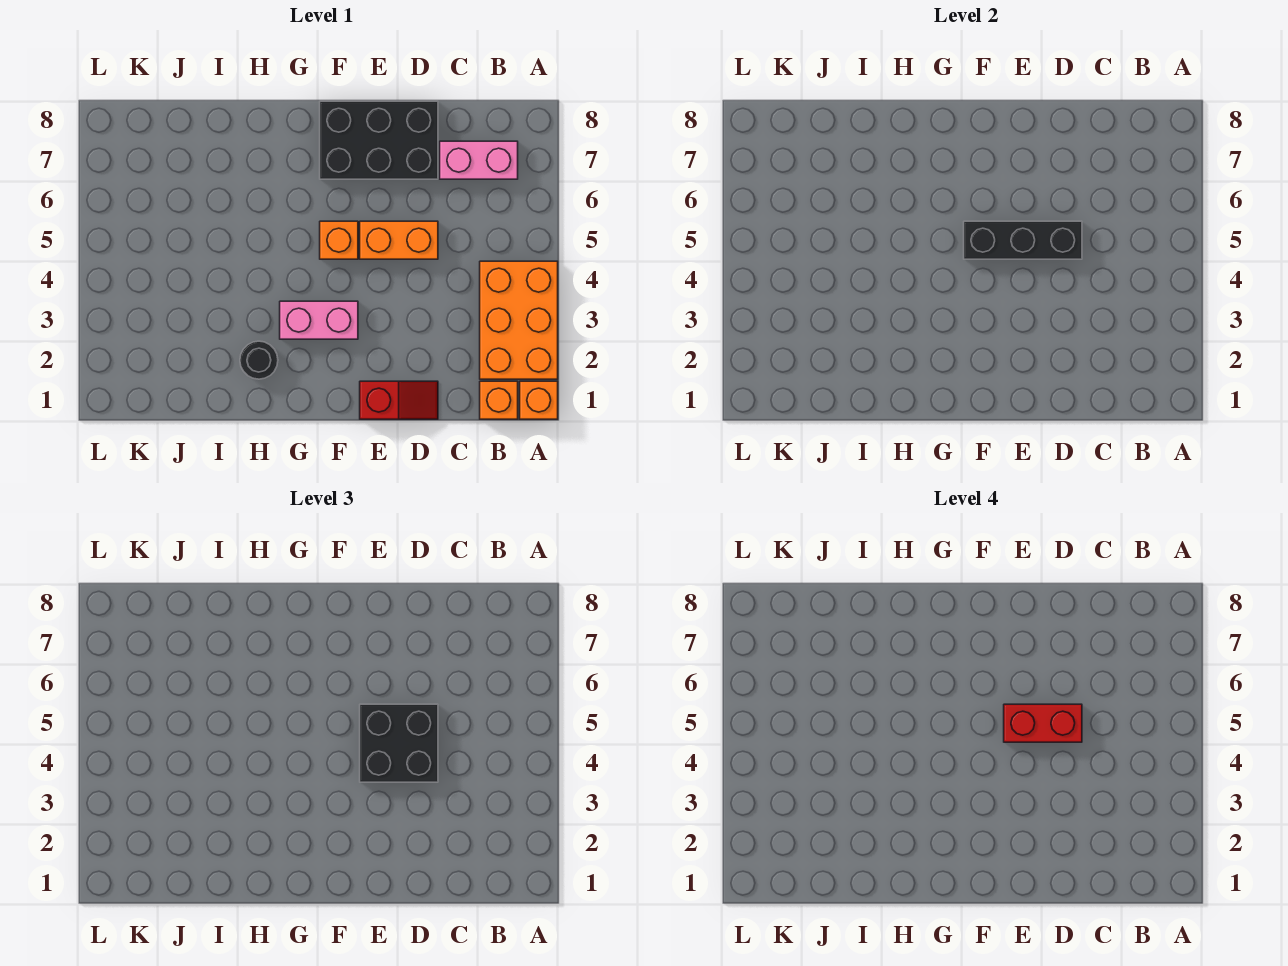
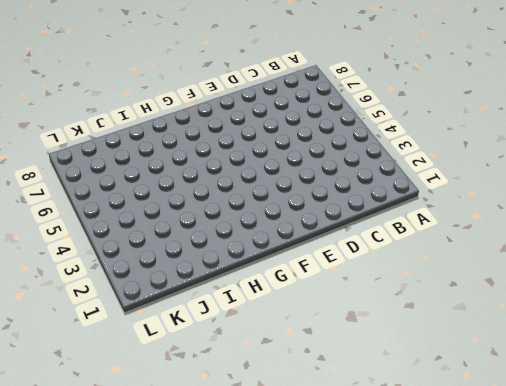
none -> orange brick A1 level 1
none -> orange brick A2:B4 level 1
none -> orange brick B1 level 1

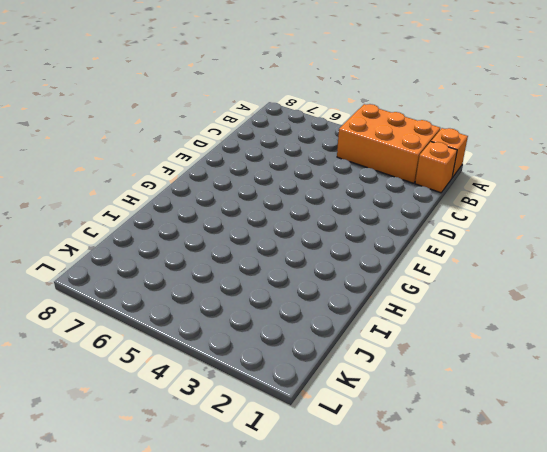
none -> pink brick B7:C7 level 1
none -> red slope D1:E1 level 1 top E
none -> orange brick D5:E5 level 1

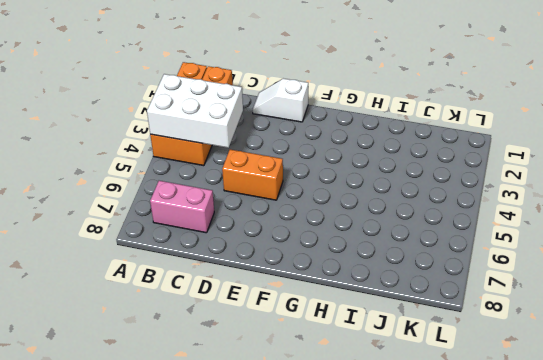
white brick A3:C4 level 2 -> none
white slope D1:E1 level 1 top E -> red slope D1:E1 level 1 top E
none -> black brick D7:F8 level 1
none -> pink brick F3:G3 level 1
none -> orange brick F5 level 1

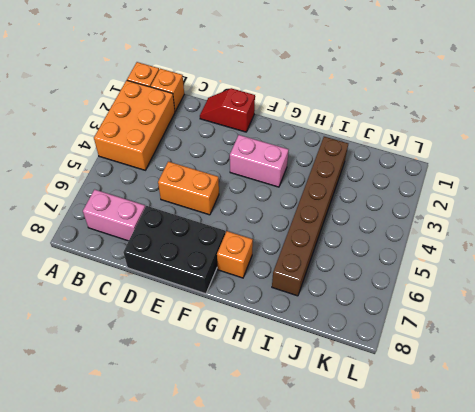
orange brick G7 level 1 -> orange brick F5 level 1
brown brick I2:I7 level 1 -> none
none -> black round brick H2 level 1
none -> black brick D5:F5 level 2
none -> black brick D4:E5 level 3

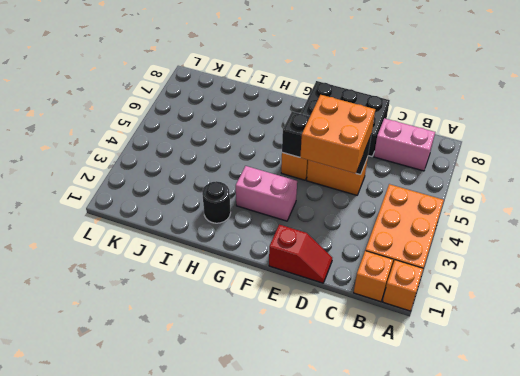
orange brick D4:E5 level 3 -> black brick D4:E5 level 3
none -> red brick D5:E5 level 4

